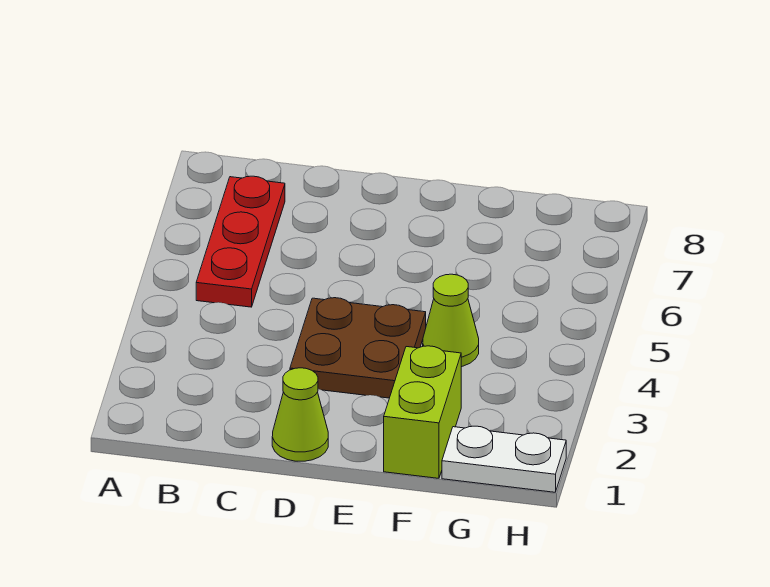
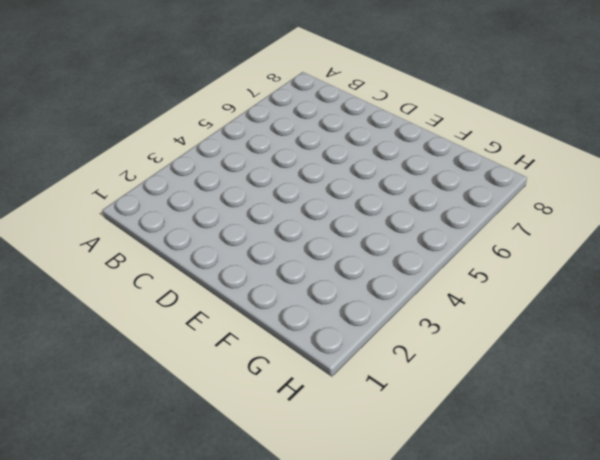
none -> red plate B5:B7 level 1
none -> lime cone D1 level 1

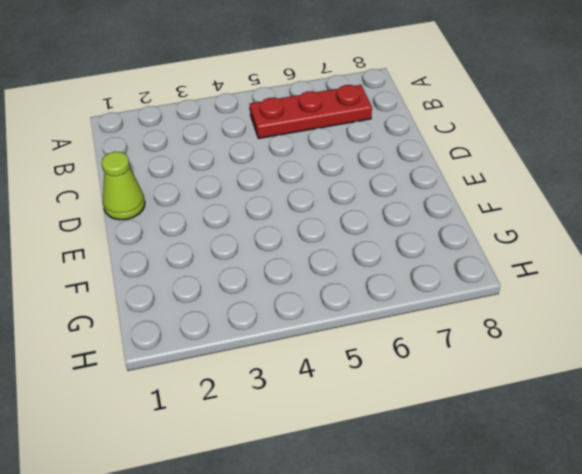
none -> brown plate D3:E4 level 1
none -> lime brick F1:F2 level 1

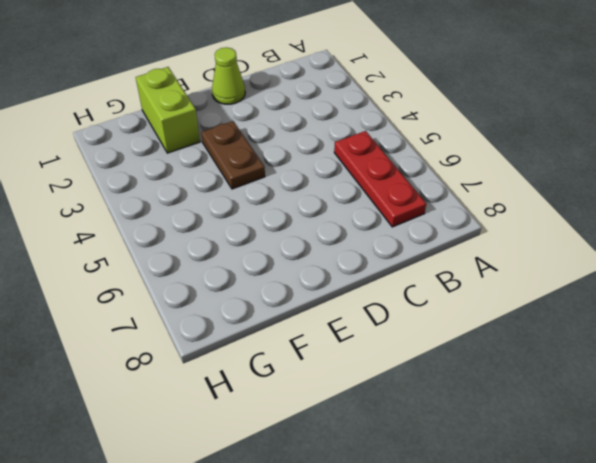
brown plate E3:E4 level 1 -> brown plate D3:E4 level 1
none -> lime cone F4 level 1
none -> white plate G1:H1 level 1

